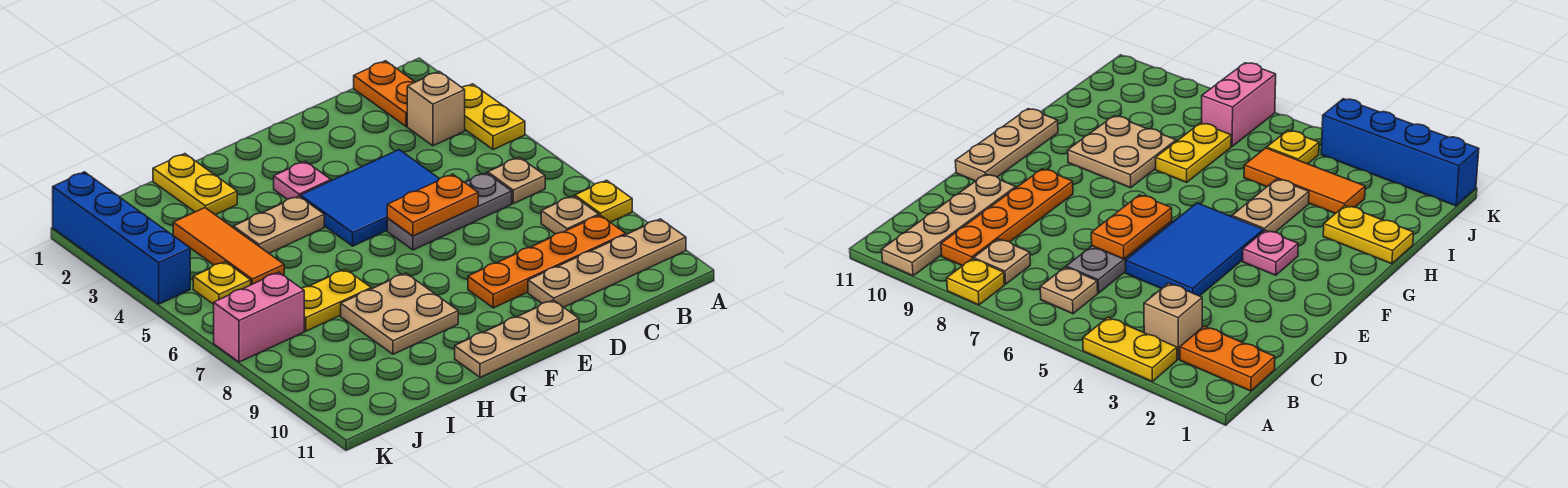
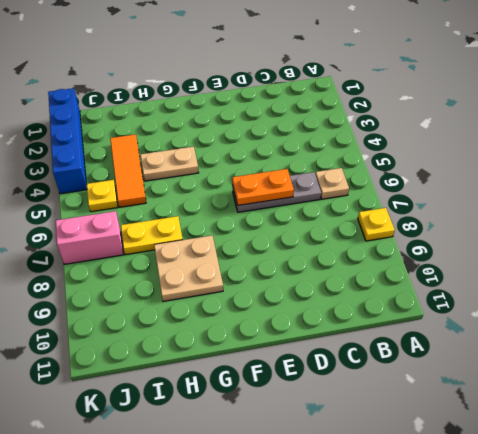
none -> yellow plate A3:A4 level 1
none -> tan plate A10:D10 level 1
none -> orange plate B1:B2 level 1

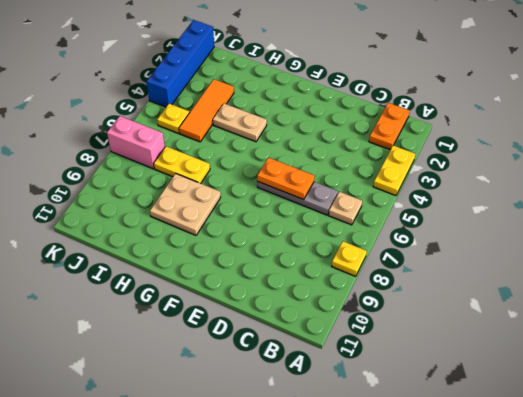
none -> tan plate A10:D10 level 1
none -> tan brick B3 level 1
none -> tan plate B8 level 1

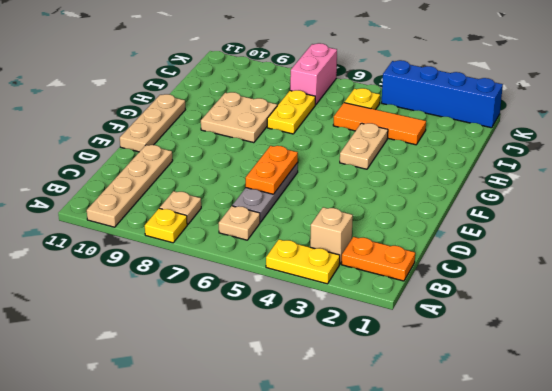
none -> orange plate B9:E9 level 1
none -> blue tile D4:F5 level 1
none -> pink plate F3 level 1

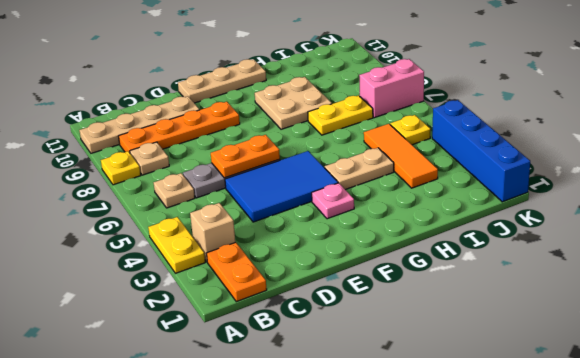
none -> yellow plate H1:H2 level 1

